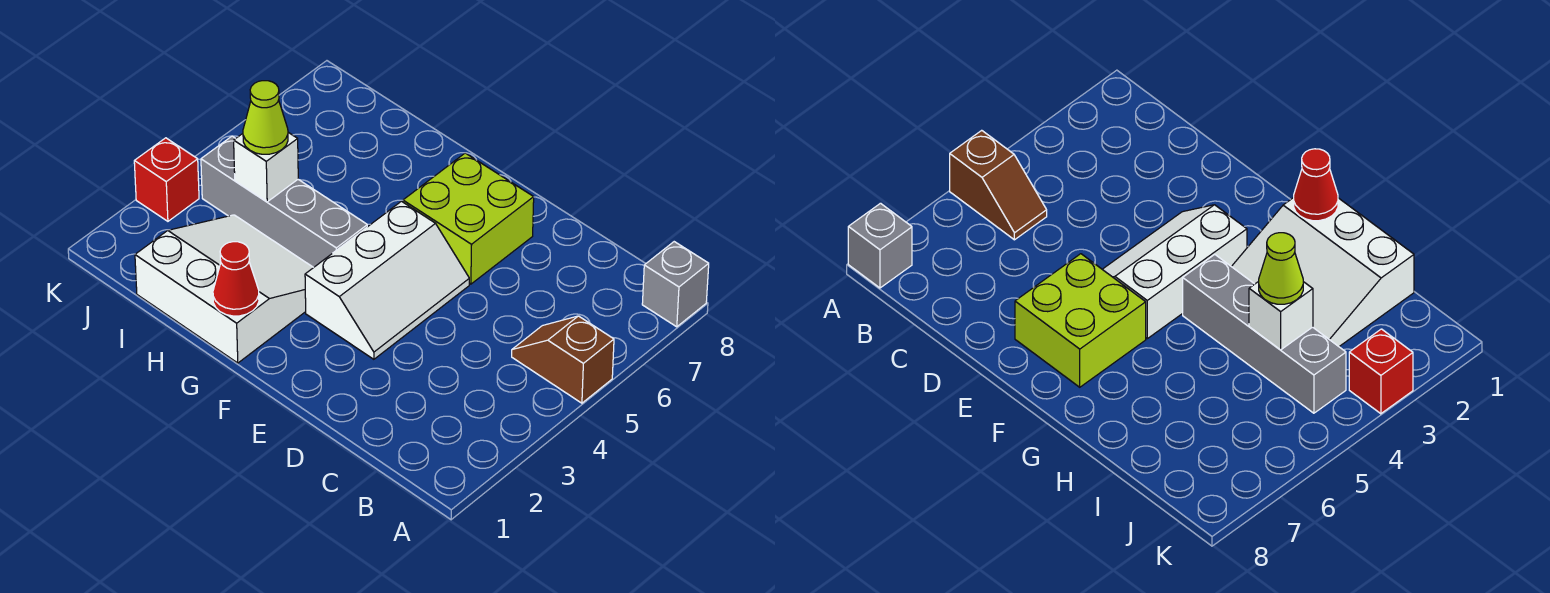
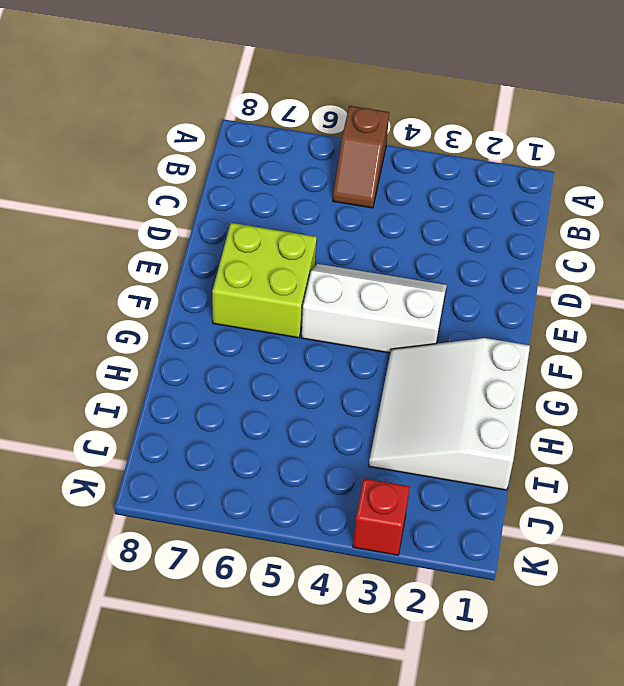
none -> grey brick A8 level 1
none -> grey brick G4:J4 level 1

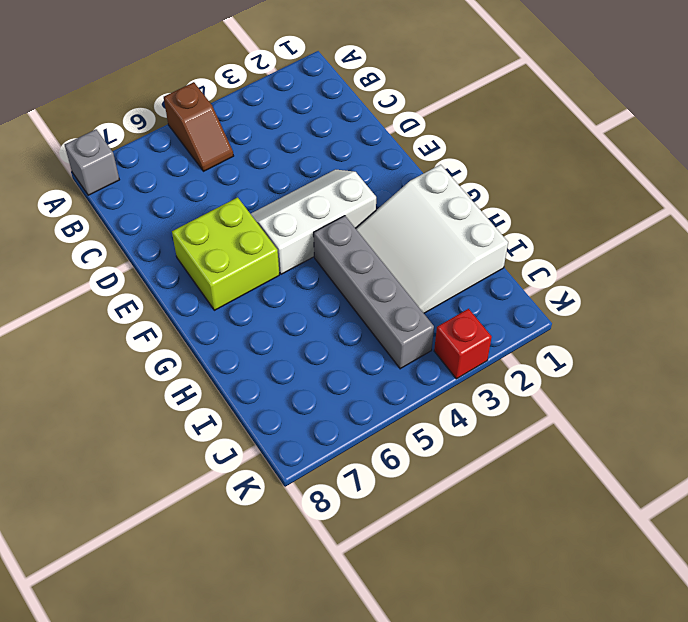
none -> red cone G1 level 2
none -> white brick I4 level 2

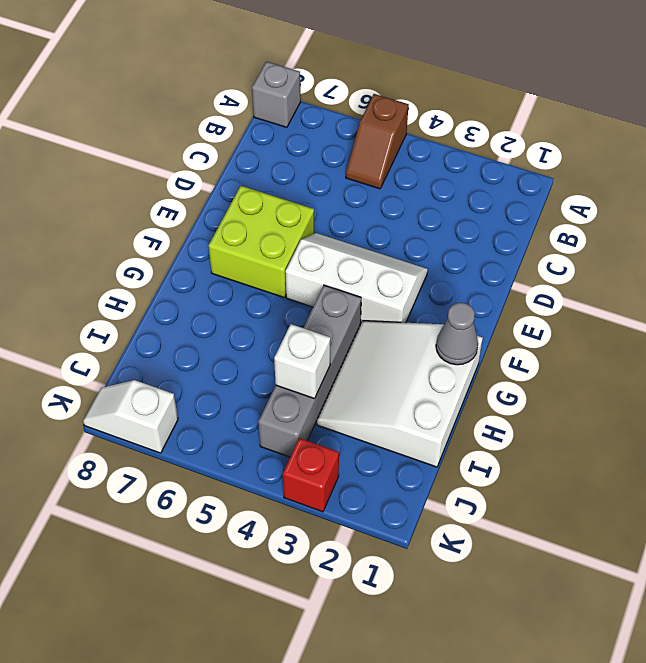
grey cone G1 level 2 -> red cone G1 level 2
white slope K7:K8 level 1 top 7 -> none
none -> lime cone I4 level 3

